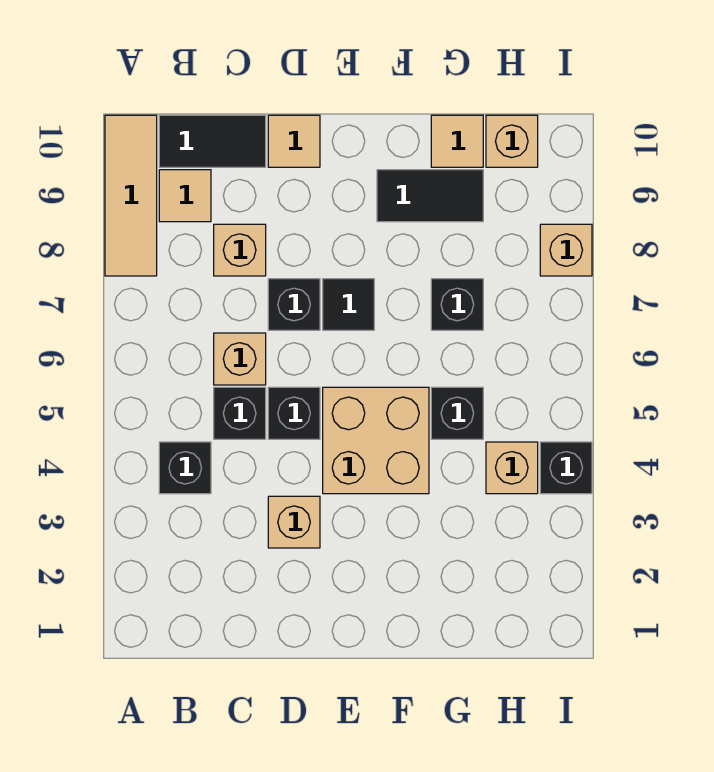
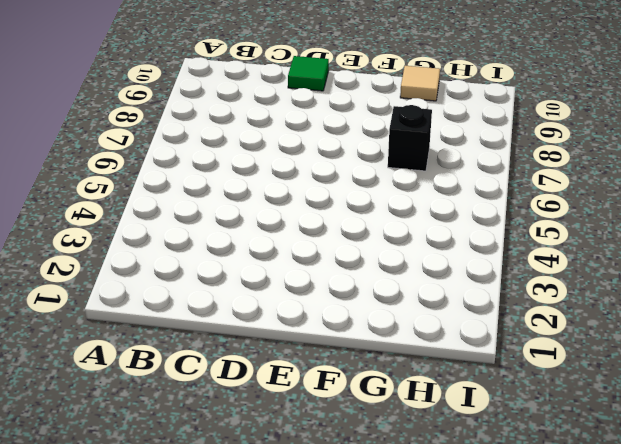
green tile D10 level 1 -> tan tile D10 level 1
none -> tan tile A8:A10 level 1
none -> black brick B4 level 1
none -> tan tile B9 level 1

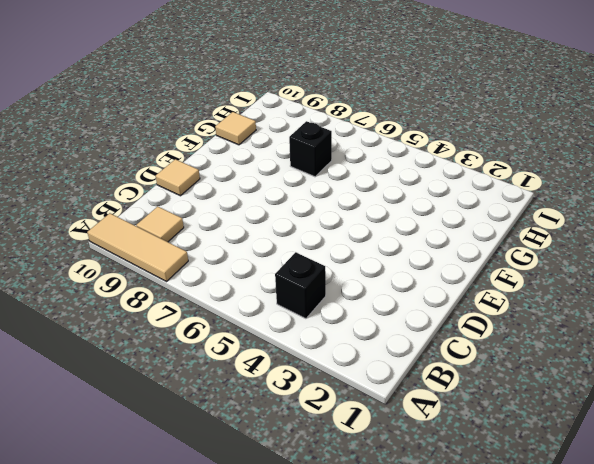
none -> black tile B10:C10 level 1
none -> black brick C5 level 1
none -> tan brick C6 level 1

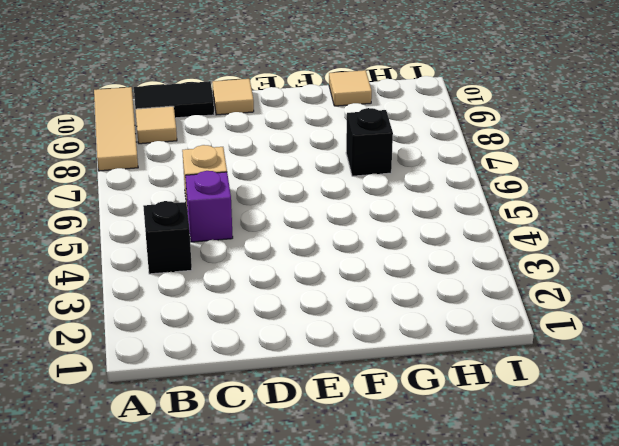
purple brick C5 level 1 -> black brick C5 level 1
none -> tan brick C8 level 1
none -> tan brick D3 level 1
none -> black brick D5 level 1

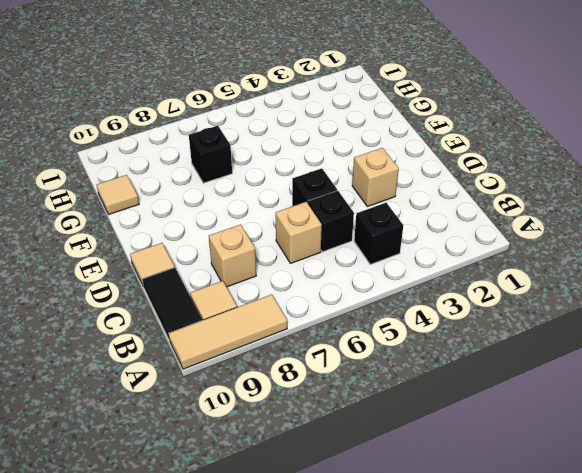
none -> black brick D7 level 1
none -> tan brick E4:F5 level 1
none -> black tile E7 level 1

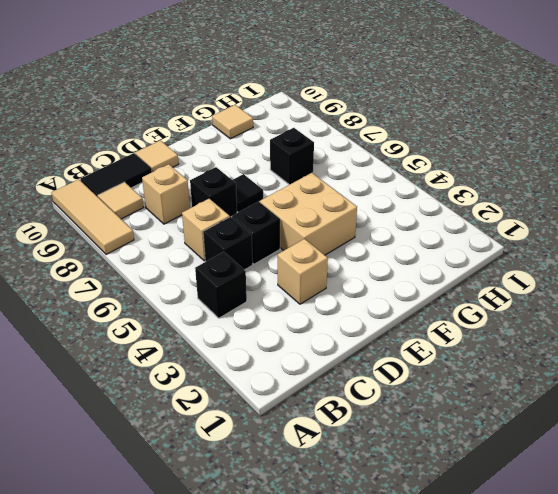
none -> black tile F9:G9 level 1
none -> black brick G5 level 1
none -> tan brick H4 level 1

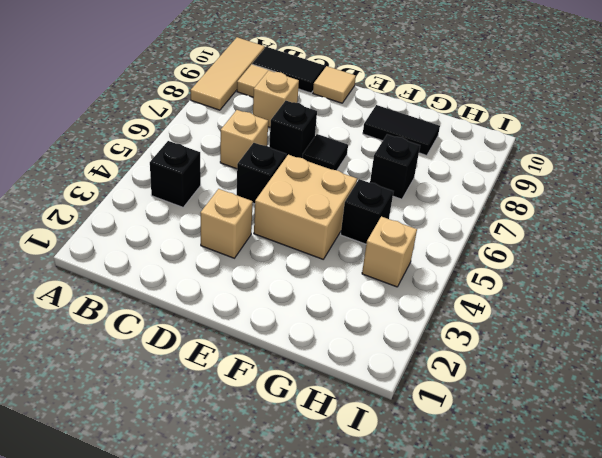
none -> black brick C5 level 1
none -> tan tile G10 level 1
none -> tan brick H10 level 1

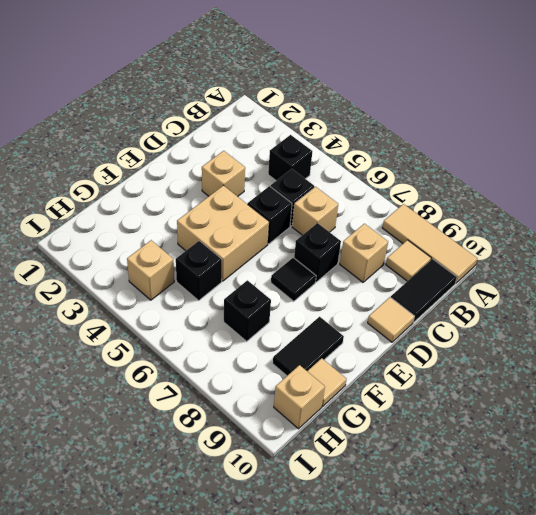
none -> black brick I4 level 1
none -> tan brick I8 level 1

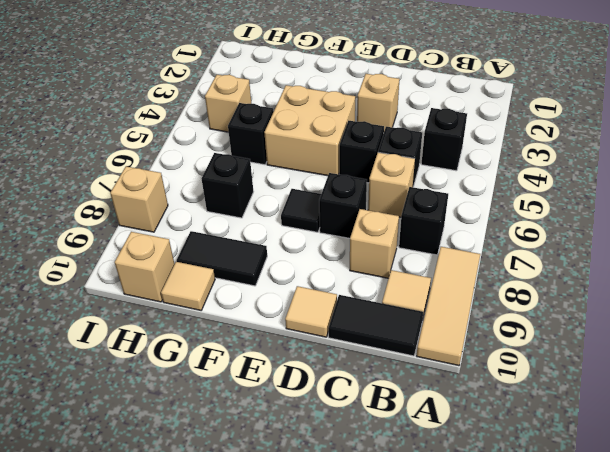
black brick B7 level 1 -> black brick I4 level 1

